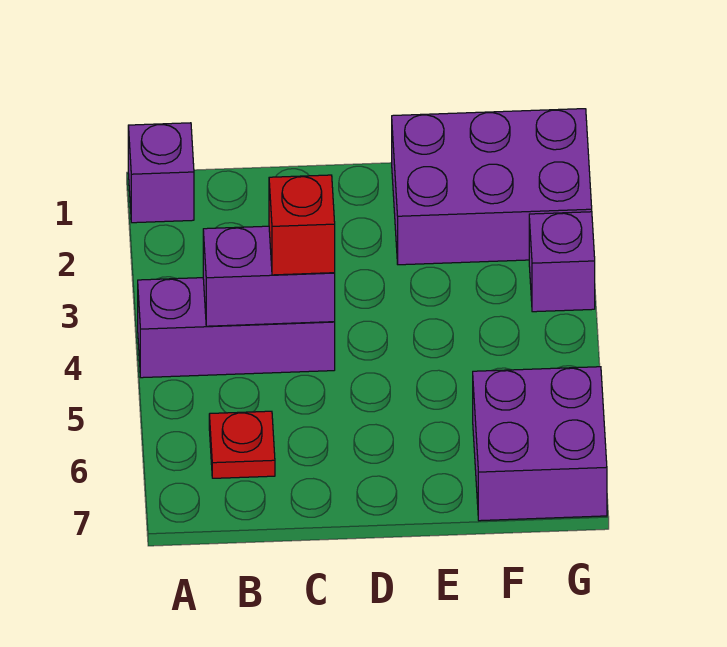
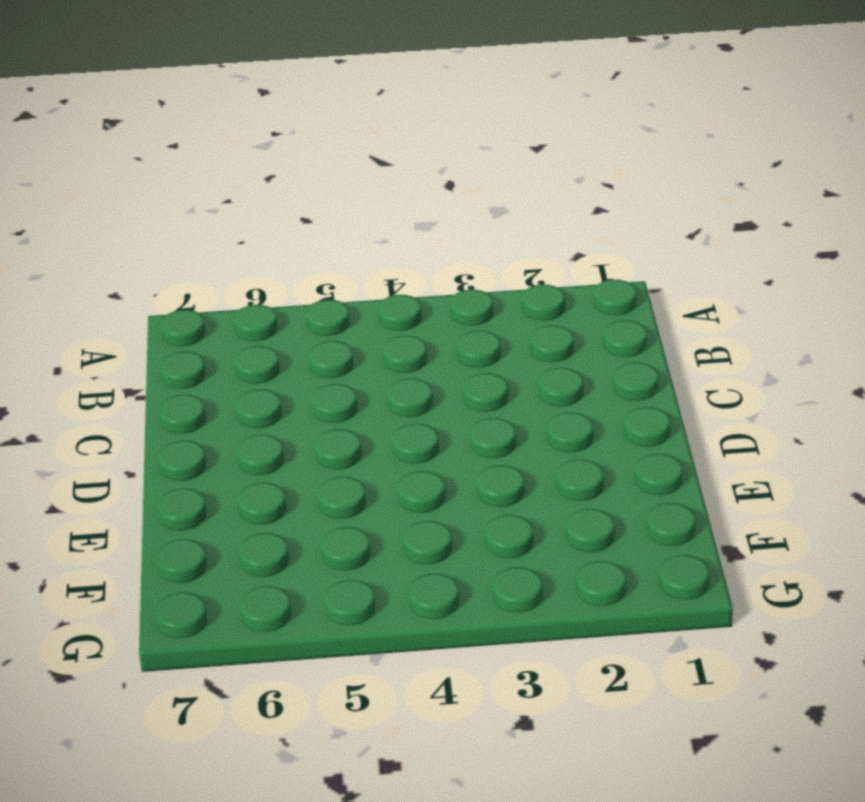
none -> purple brick A1 level 1
none -> purple brick A4:C4 level 1

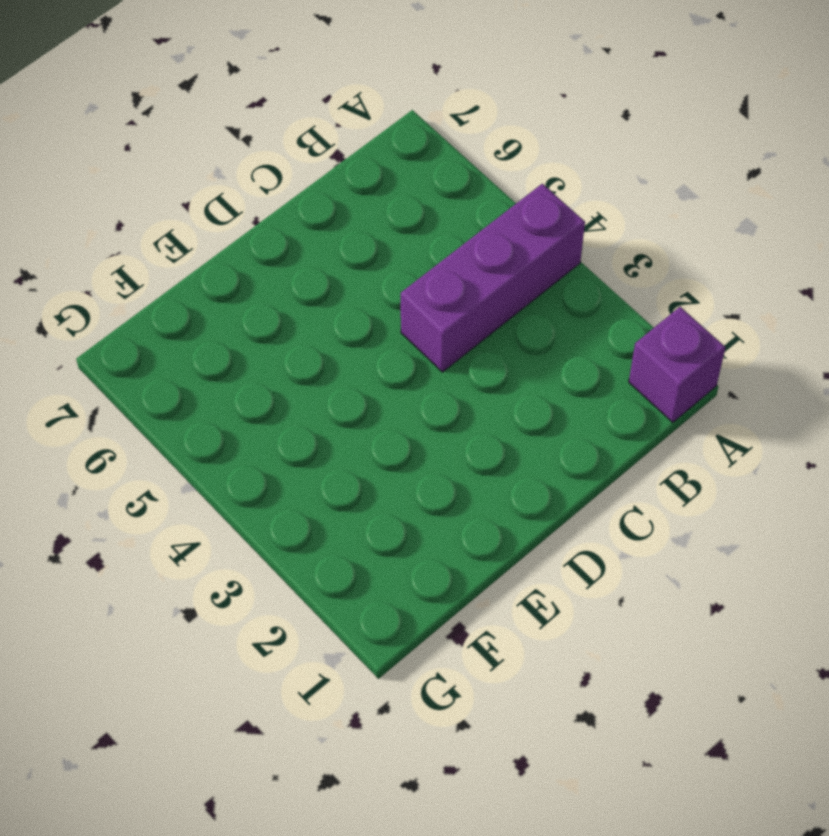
none -> red plate B6 level 1
none -> purple brick E1:G2 level 1

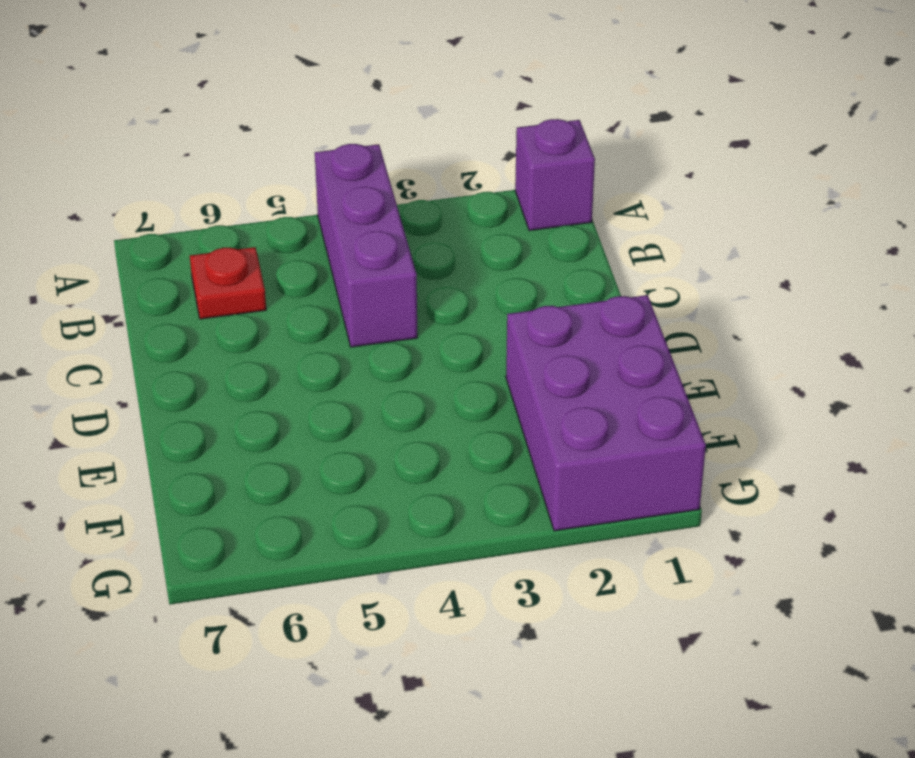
none -> purple brick F6:G7 level 1
none -> purple brick G3 level 1

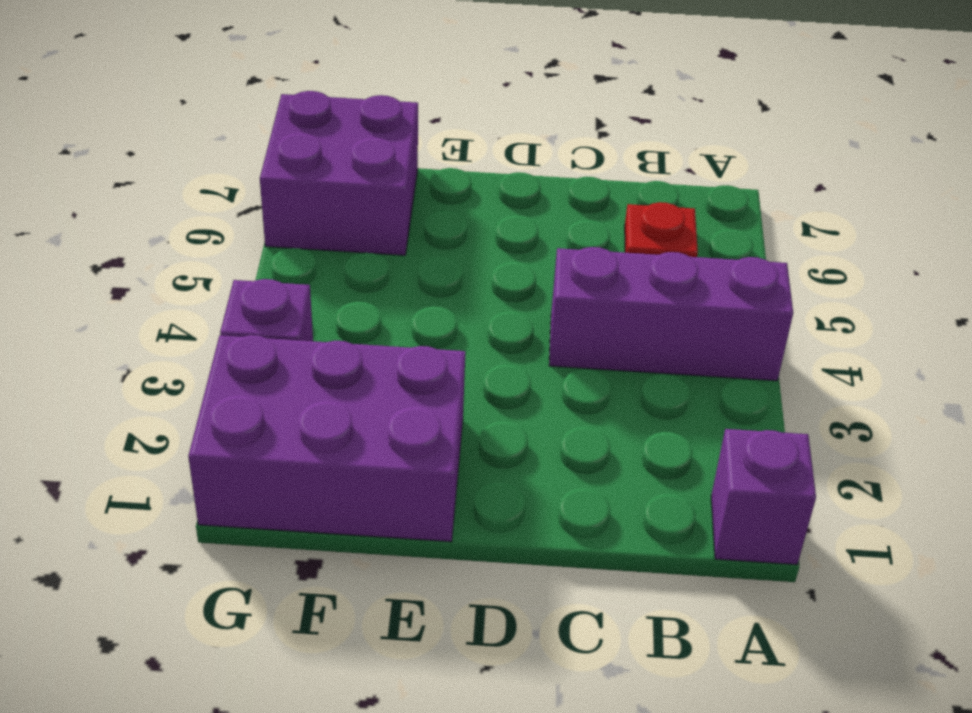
none -> purple brick B4:C4 level 2
none -> red brick C4 level 3

